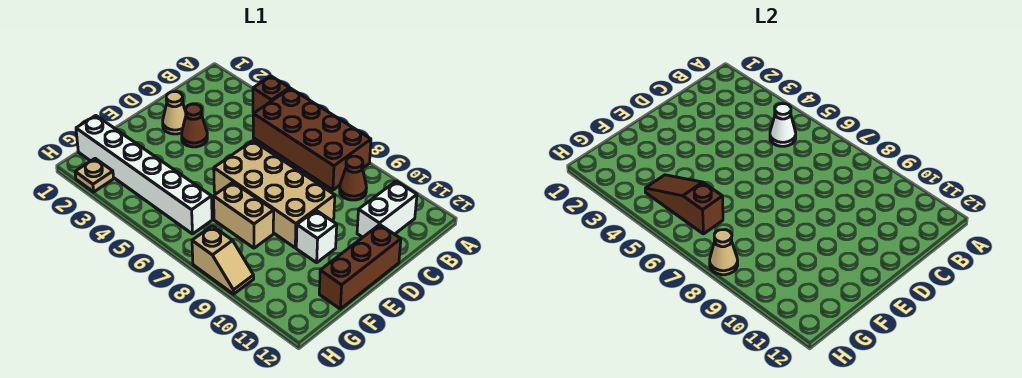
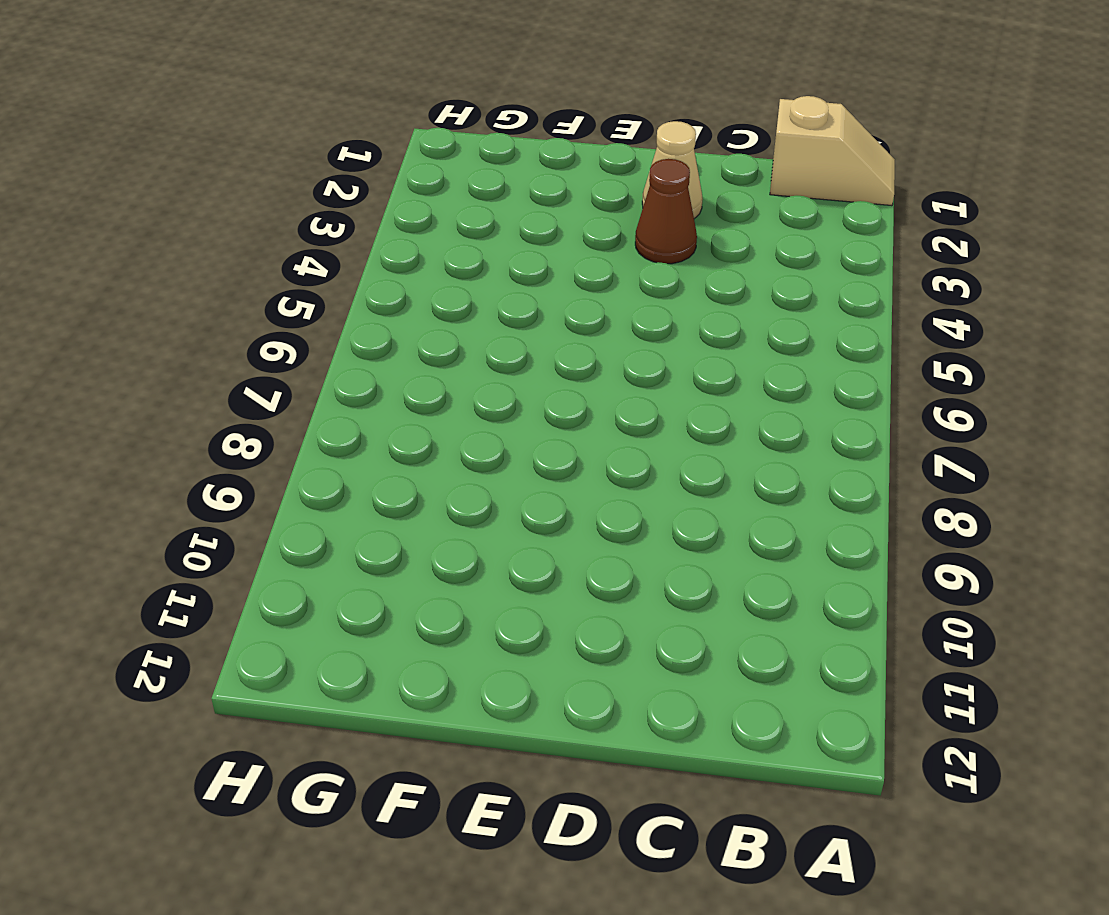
tan slope A1:B1 level 1 top B -> tan slope H8:H9 level 1 top 8
none -> brown brick A4 level 1
none -> brown brick A5:B8 level 1
none -> brown cone B9 level 1

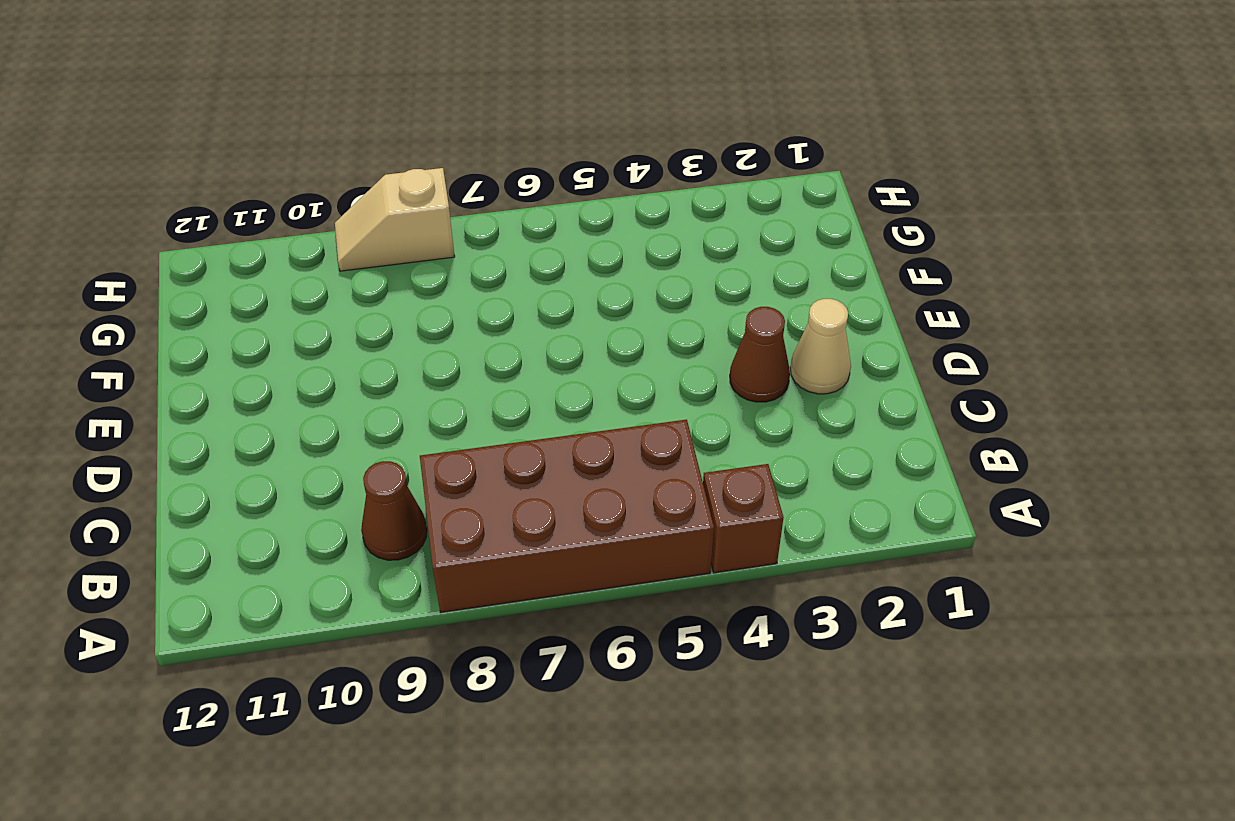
none -> white brick B11:C11 level 1
none -> tan brick D6:E9 level 1
none -> brown brick D12:F12 level 1

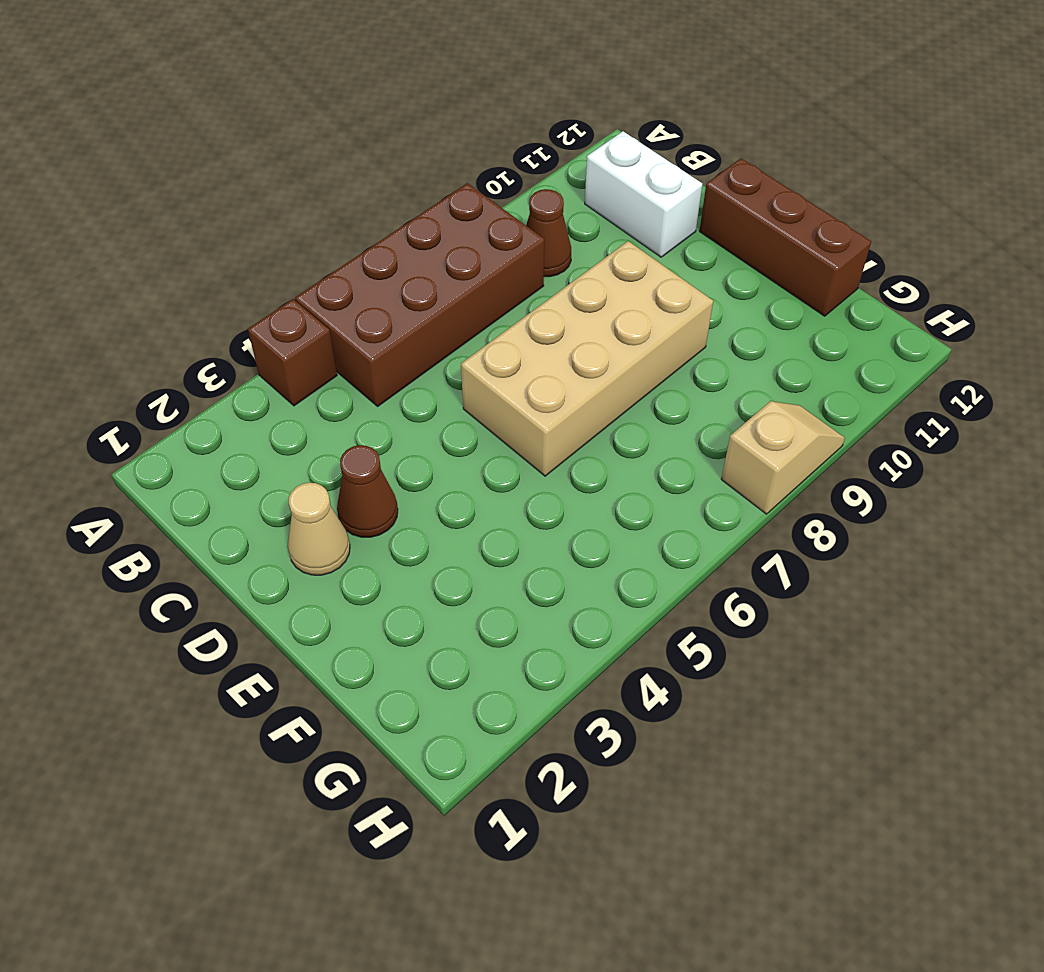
none -> white brick E10 level 1
none -> tan brick F7:F8 level 1
none -> white brick G1:G6 level 1

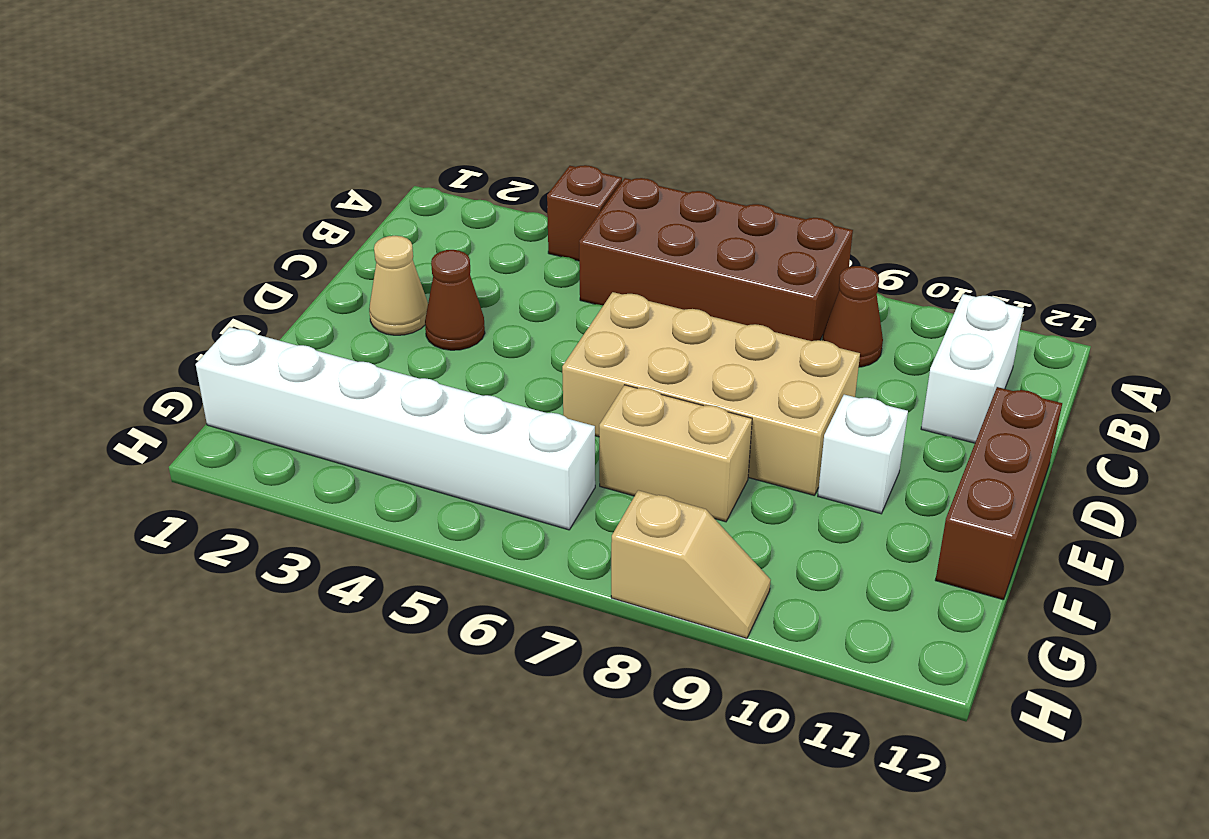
none -> tan plate H2 level 1
none -> white cone B5 level 2
none -> brown slope G4:G6 level 2 top 6

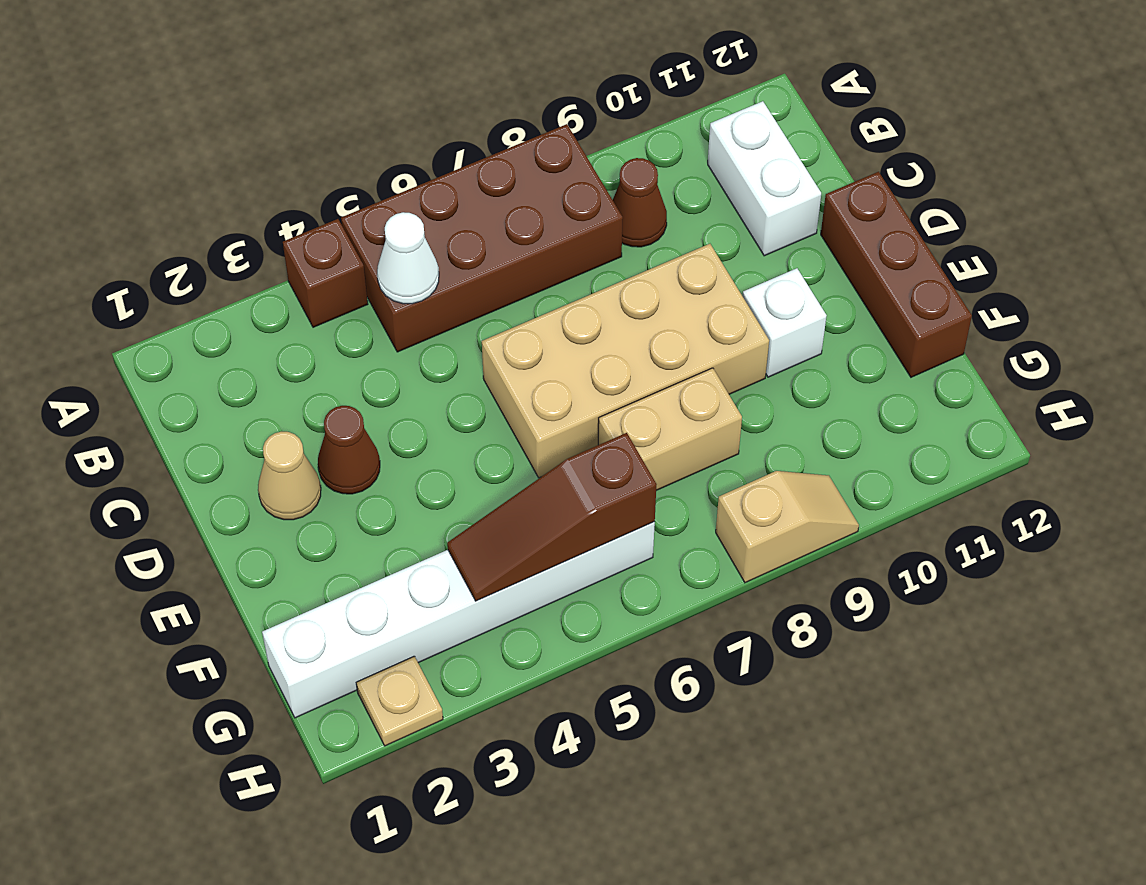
none -> tan cone H8 level 2

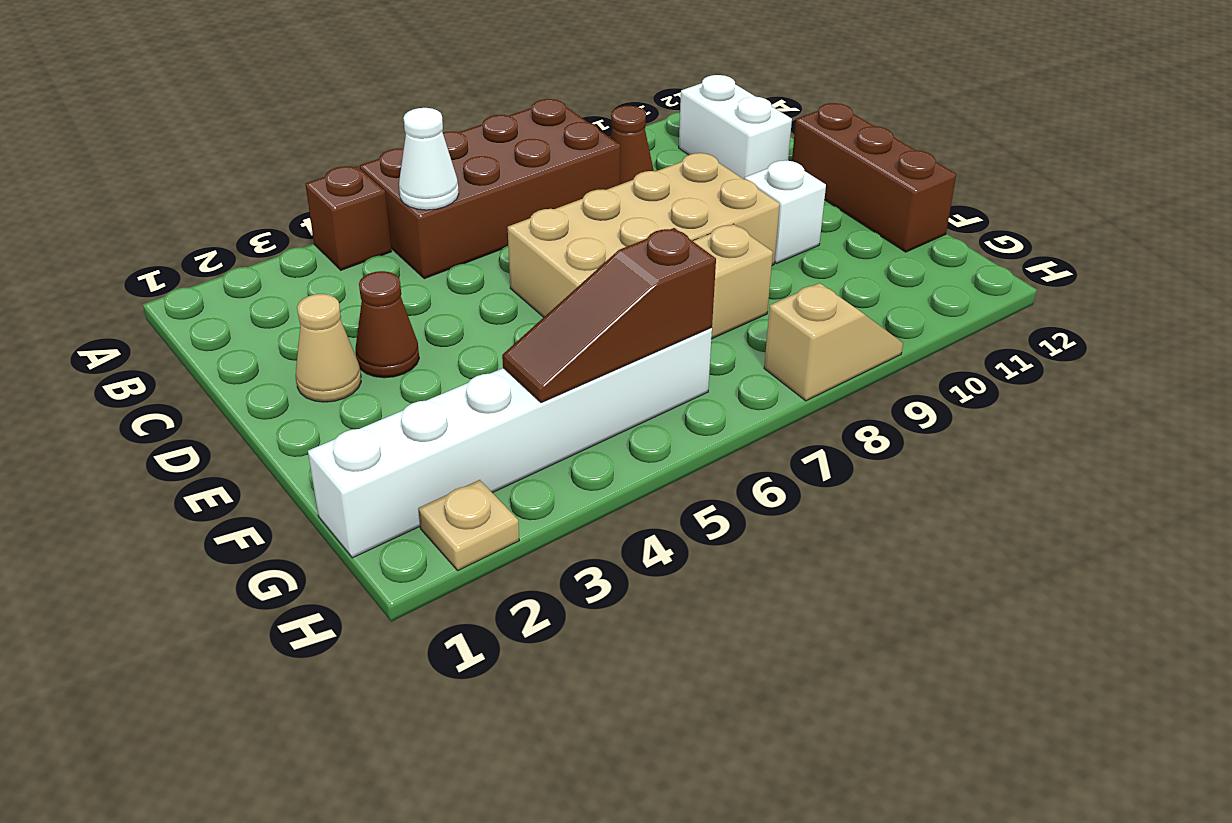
none -> tan cone H8 level 2

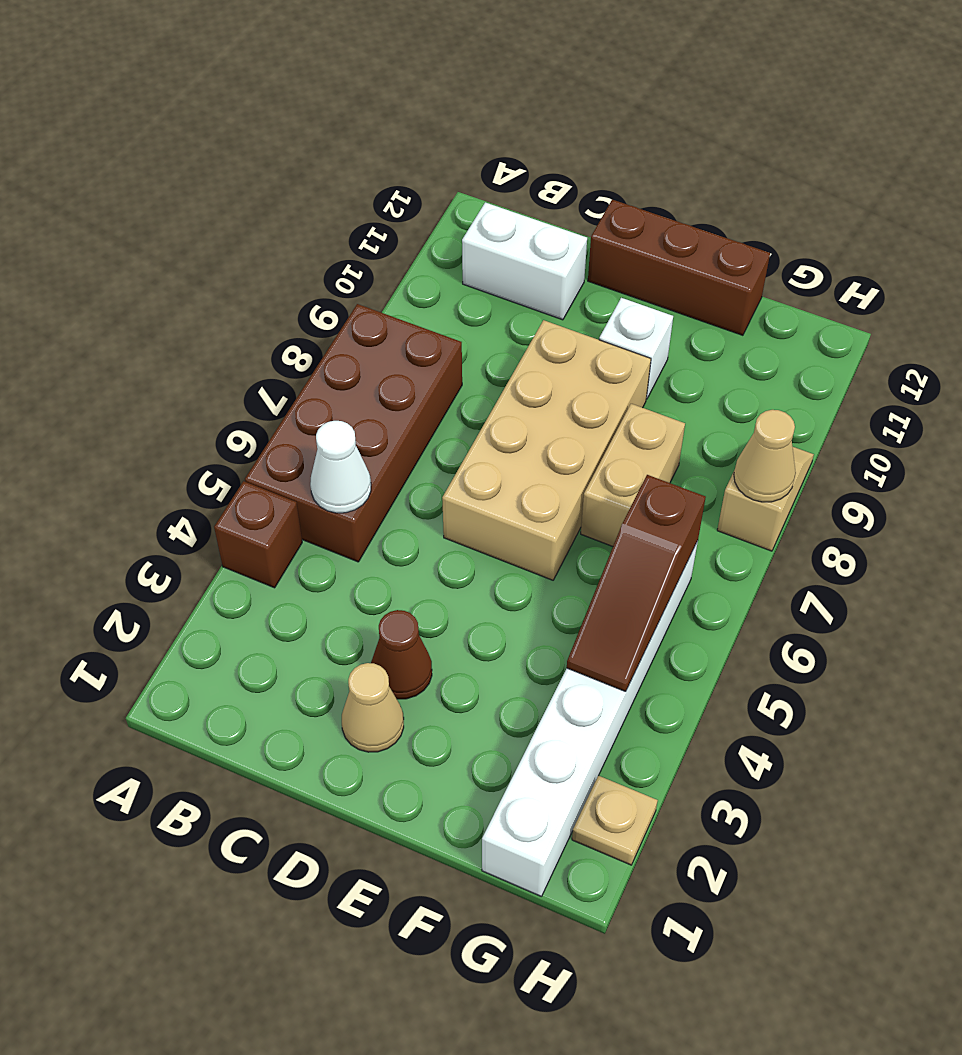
none -> brown cone B9 level 1

